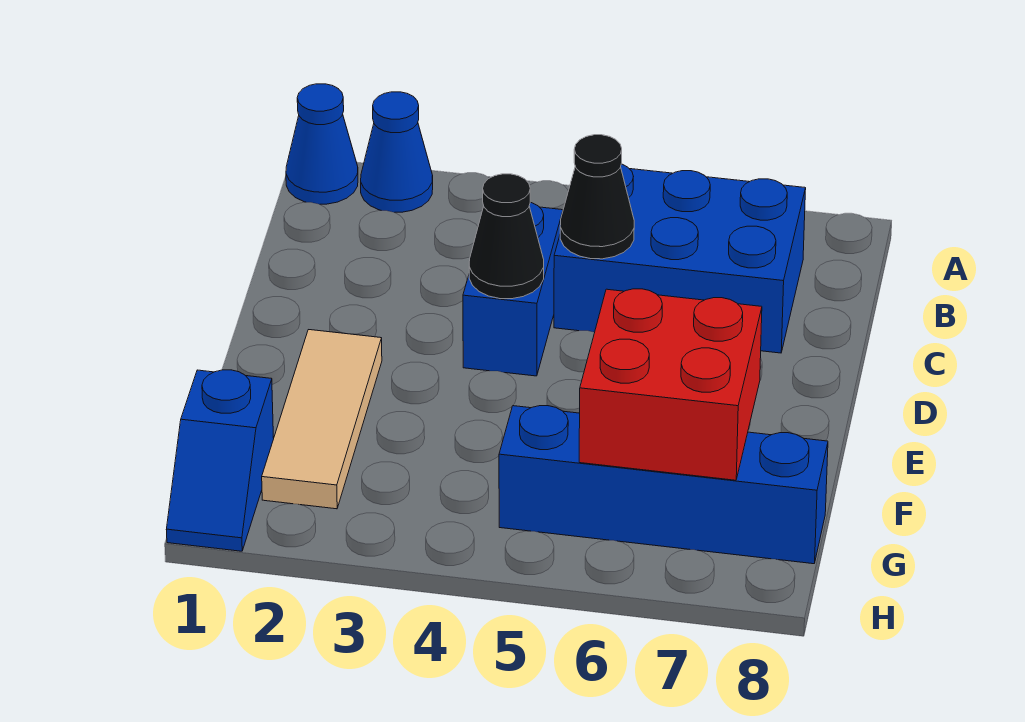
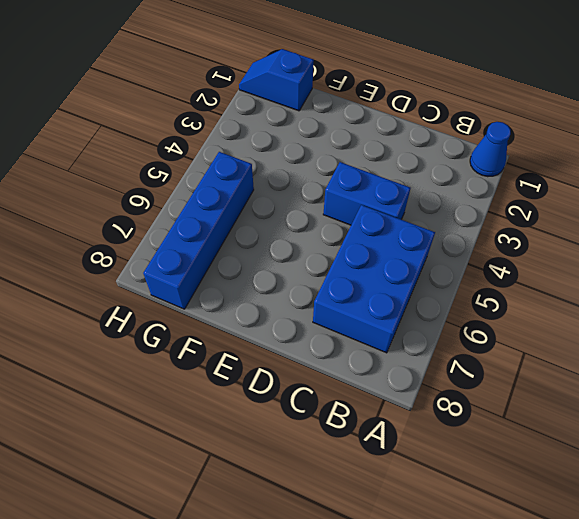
none -> blue cone A2 level 1
none -> tan tile E2:G2 level 1

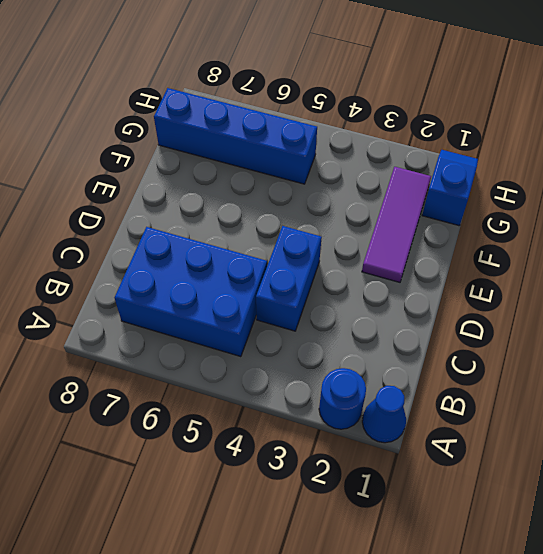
blue round brick A2 level 1 -> blue cone A2 level 1
purple tile E2:G2 level 1 -> tan tile E2:G2 level 1
none -> black cone C5 level 2
none -> black cone D4 level 2

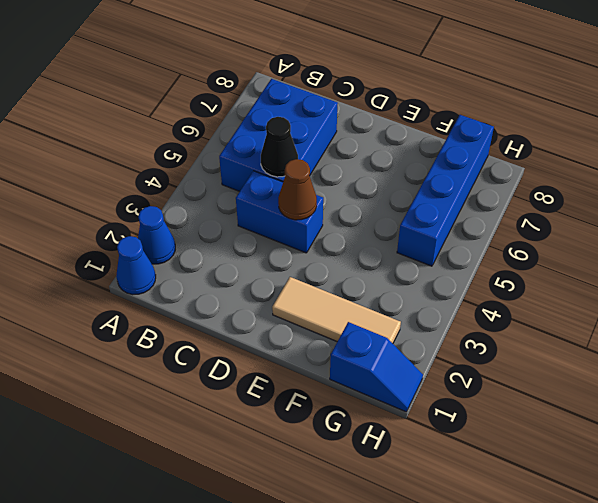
brown cone D4 level 2 -> black cone D4 level 2
none -> red brick F6:G7 level 2

